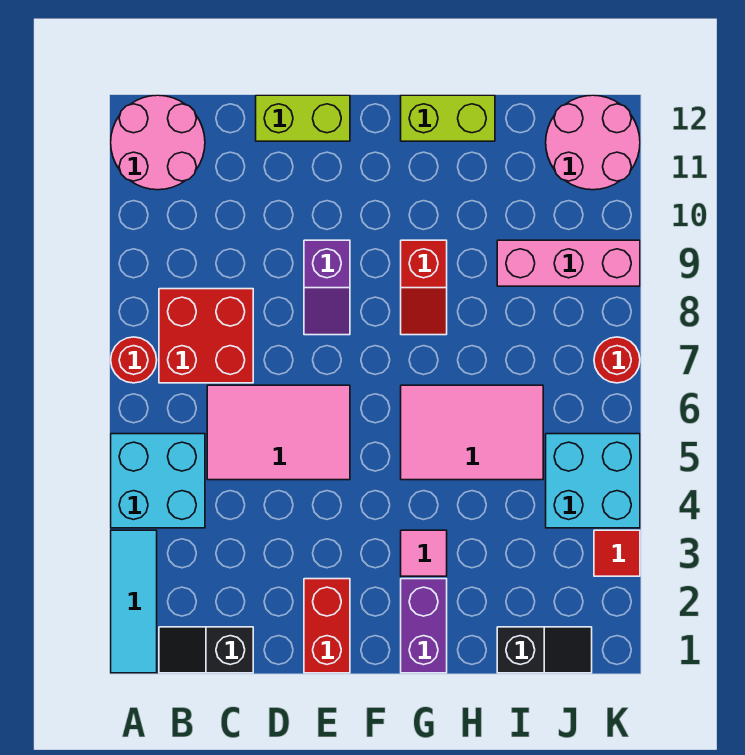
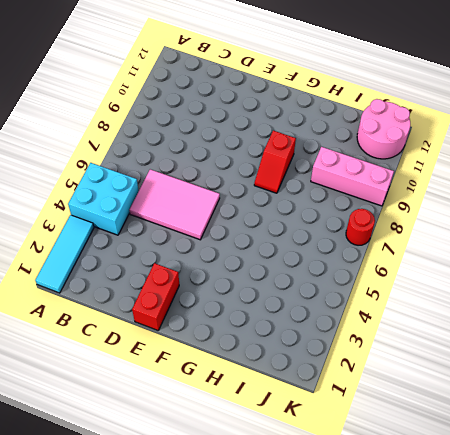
none -> red round brick A7 level 1
none -> pink round brick A11:B12 level 1
none -> black slope B1:C1 level 1 top C

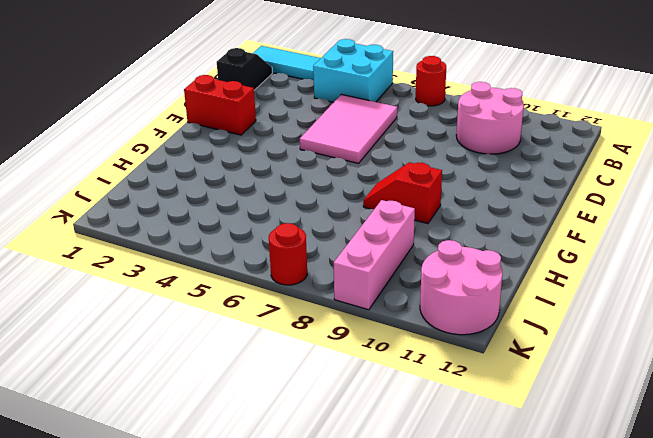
pink round brick B9:C10 level 1 -> pink round brick A11:B12 level 1
none -> red brick B7:C8 level 1
none -> lime brick D12:E12 level 1
none -> purple slope E8:E9 level 1 top 9

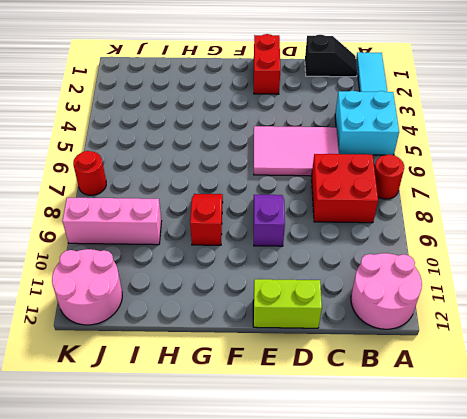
none -> purple brick G1:G2 level 1
none -> pink tile G3 level 1
none -> pink tile G5:I6 level 1

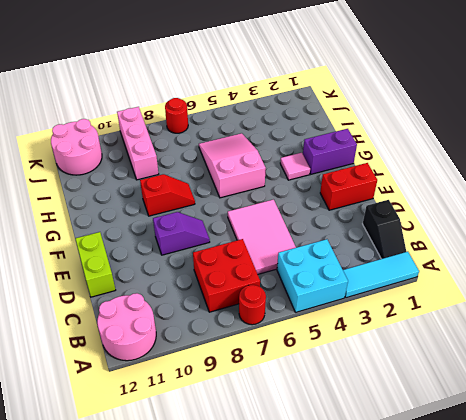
pink slope G5:I6 level 1 top G -> pink tile G5:I6 level 1
none -> lime brick G12:H12 level 1
none -> black slope I1:J1 level 1 top I
none -> cyan brick J4:K5 level 1

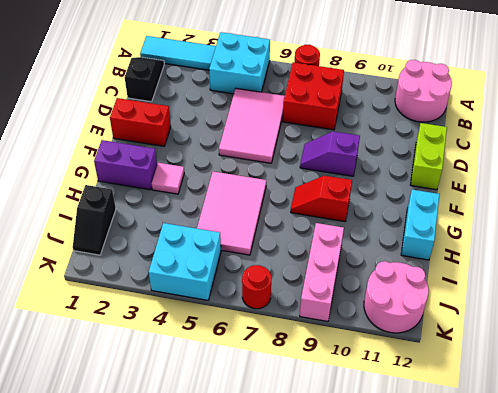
cyan brick G12:H12 level 1 -> lime brick G12:H12 level 1
none -> red tile K3 level 1

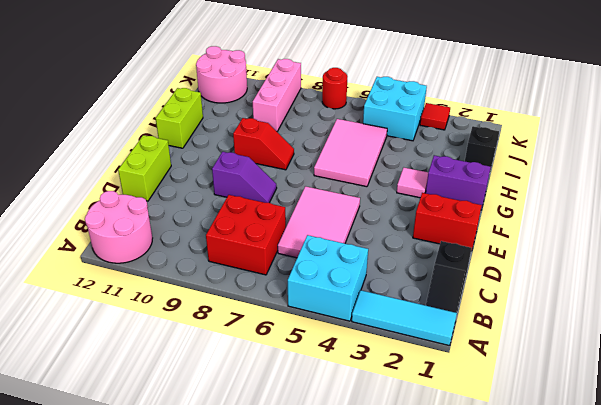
none -> red round brick A7 level 1

